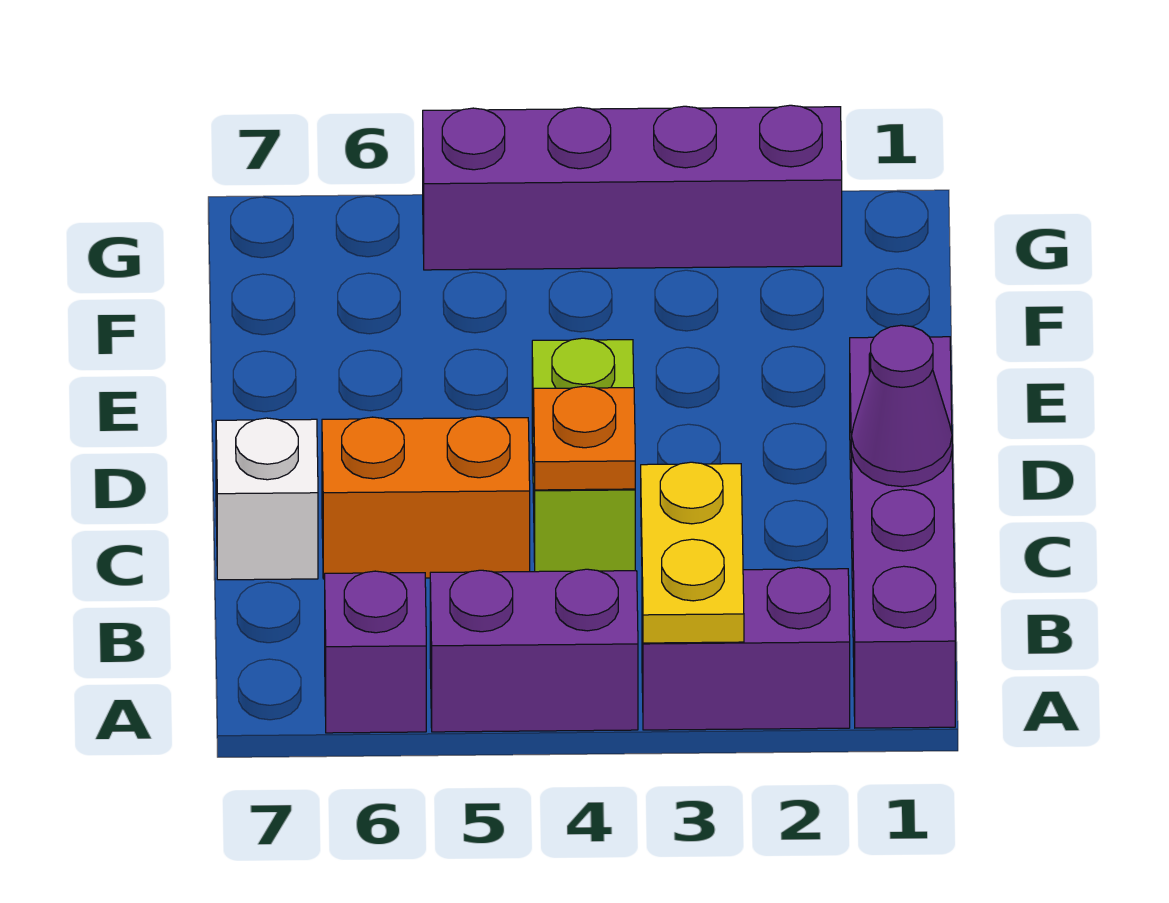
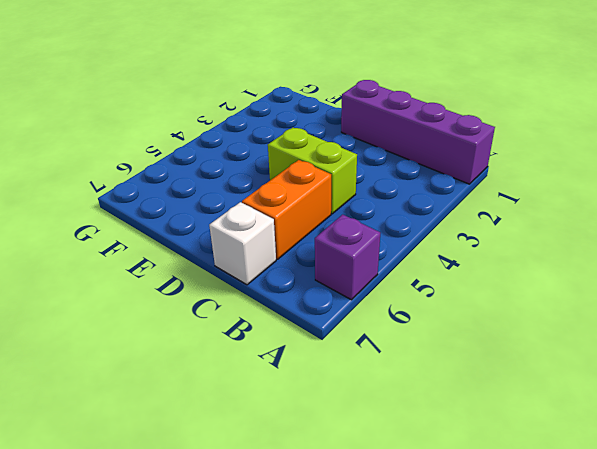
none -> purple brick A2:A3 level 1
none -> purple brick A4:A5 level 1

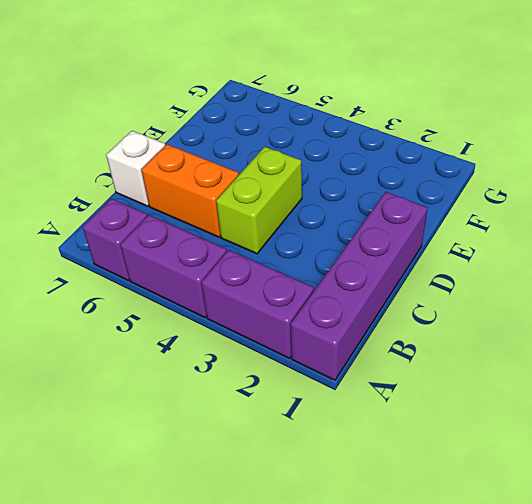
none -> purple brick G2:G5 level 1
none -> yellow plate A3:B3 level 2

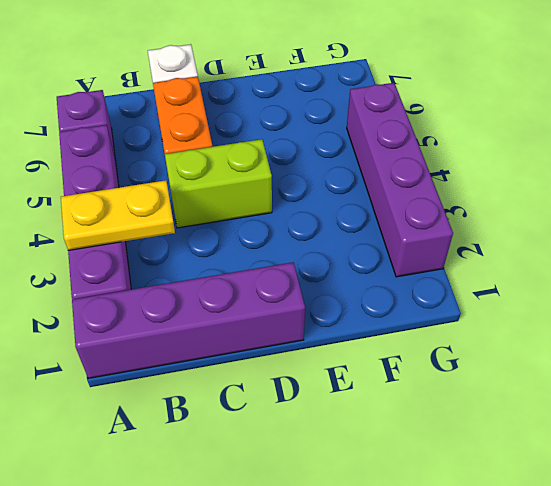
none -> purple cone C1 level 2
none -> orange plate C4 level 2

